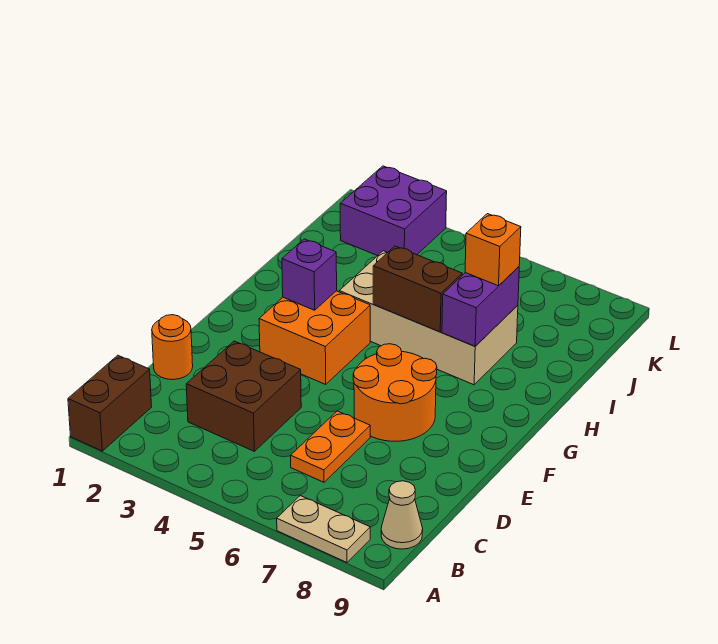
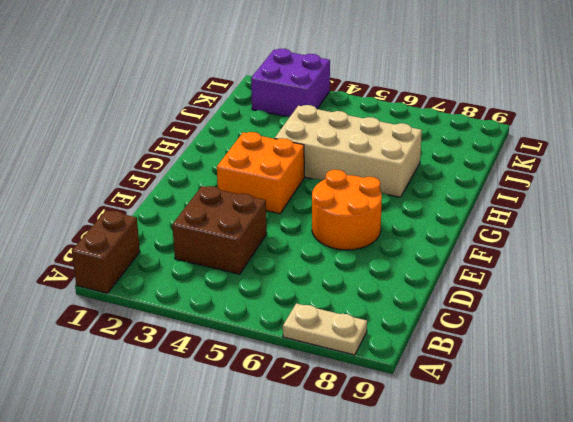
none -> tan cone B9 level 1
none -> orange plate C6:D6 level 1
none -> orange round brick D1 level 1

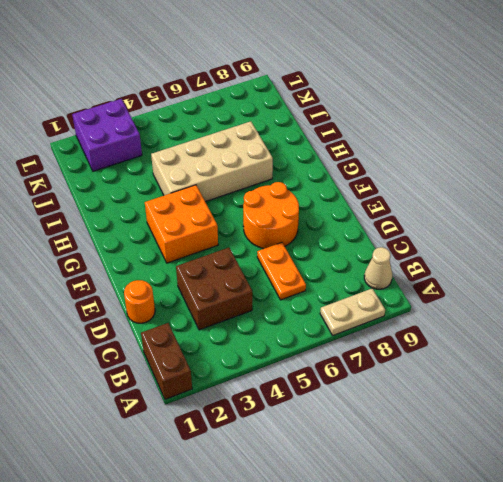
none -> purple brick G3 level 2
none -> brown brick H5:H6 level 2
none -> purple brick H7:I7 level 2

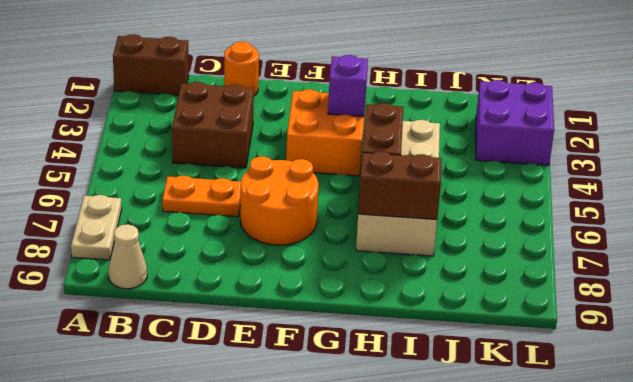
brown brick H7:I7 level 2 -> purple brick H7:I7 level 2
none -> orange brick I7 level 3

